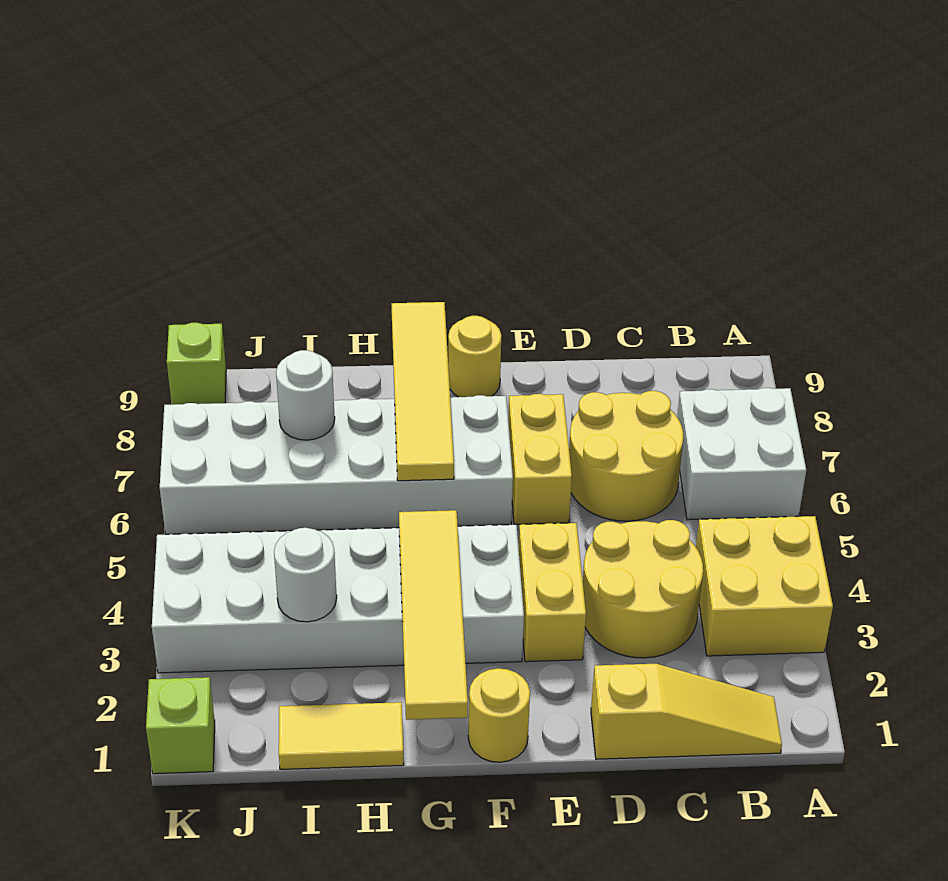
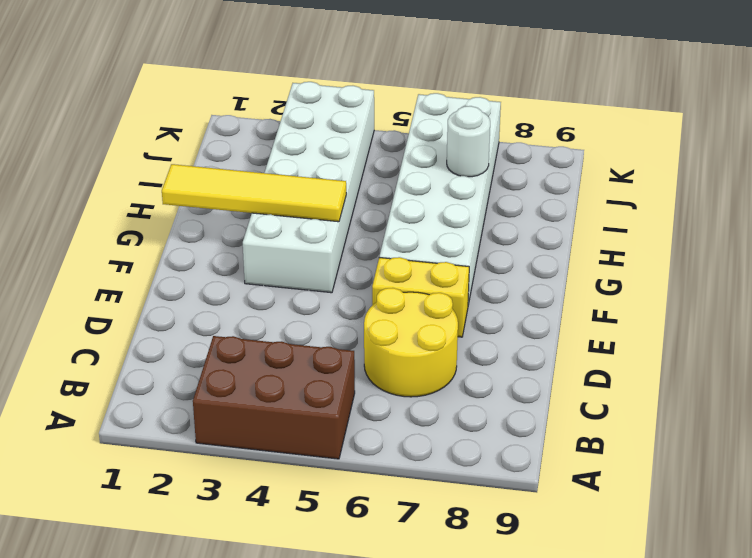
brown brick A3:B5 level 1 -> yellow brick A3:B4 level 1
none -> white brick A6:B7 level 1
none -> yellow slope B1:D1 level 1 top D
none -> yellow round brick C3:D4 level 1

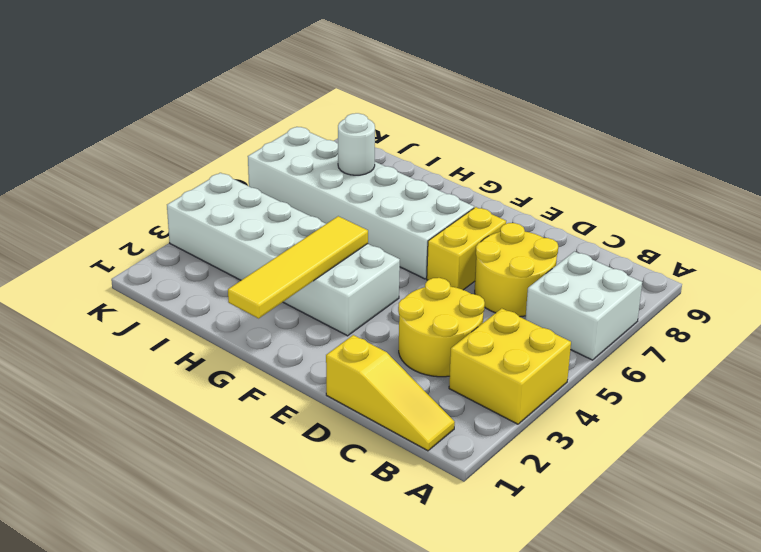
none -> yellow brick E3:E4 level 1
none -> yellow round brick F1 level 1
none -> yellow round brick F9 level 1

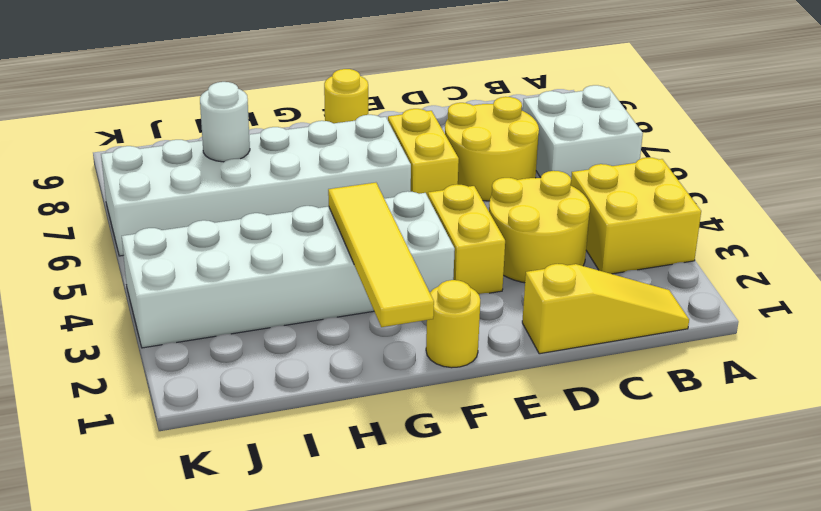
none -> yellow tile H1:I1 level 1
none -> lime brick K1 level 1
none -> lime brick K9 level 1

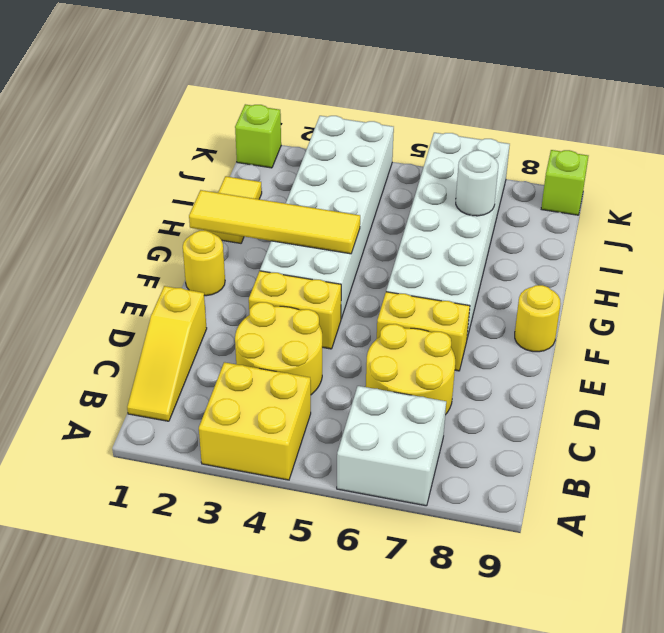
none -> yellow tile G6:G9 level 2
none -> white round brick I3 level 2

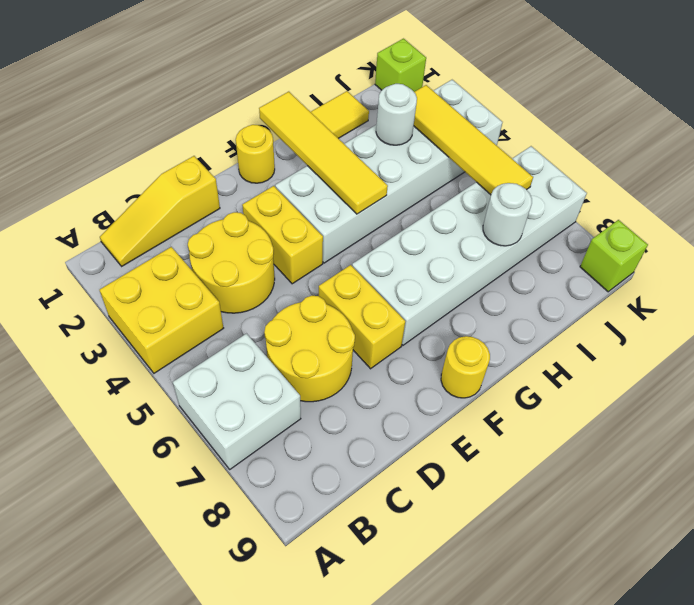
yellow tile J3:J6 level 2 -> yellow tile G6:G9 level 2

